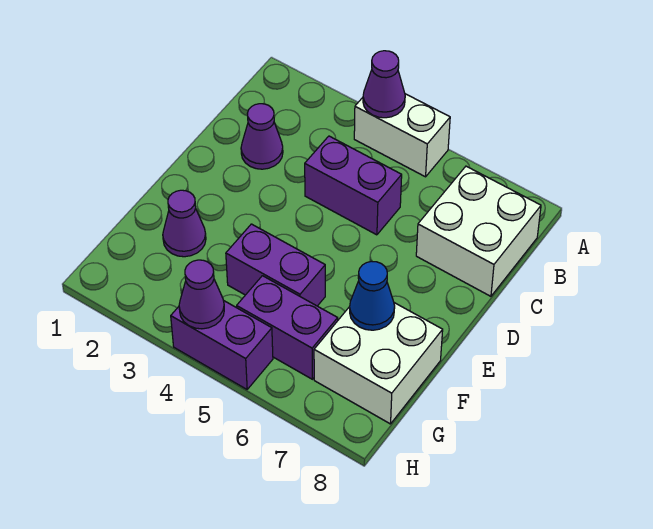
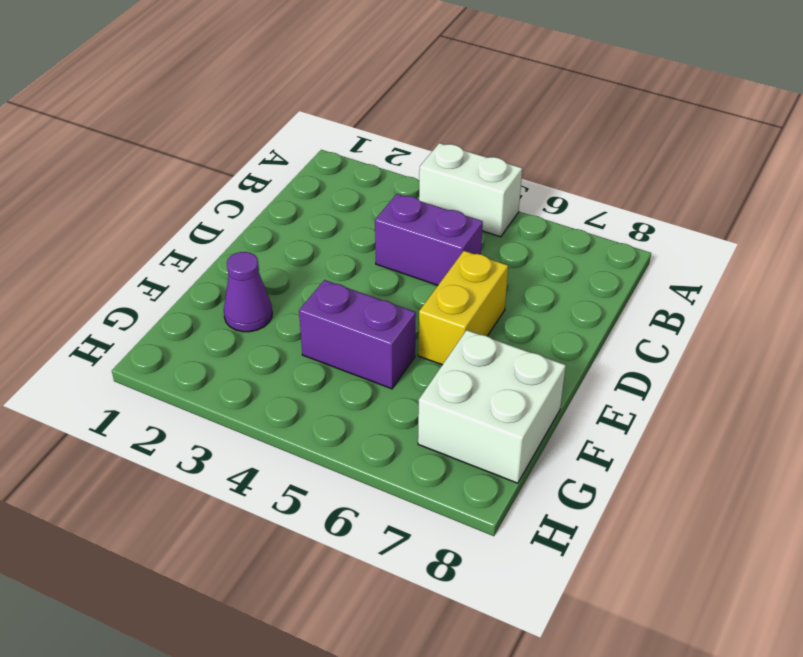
yellow brick D6:E6 level 1 -> none
none -> white brick B7:C8 level 1
none -> purple cone C2 level 1
none -> purple brick G5:G6 level 1

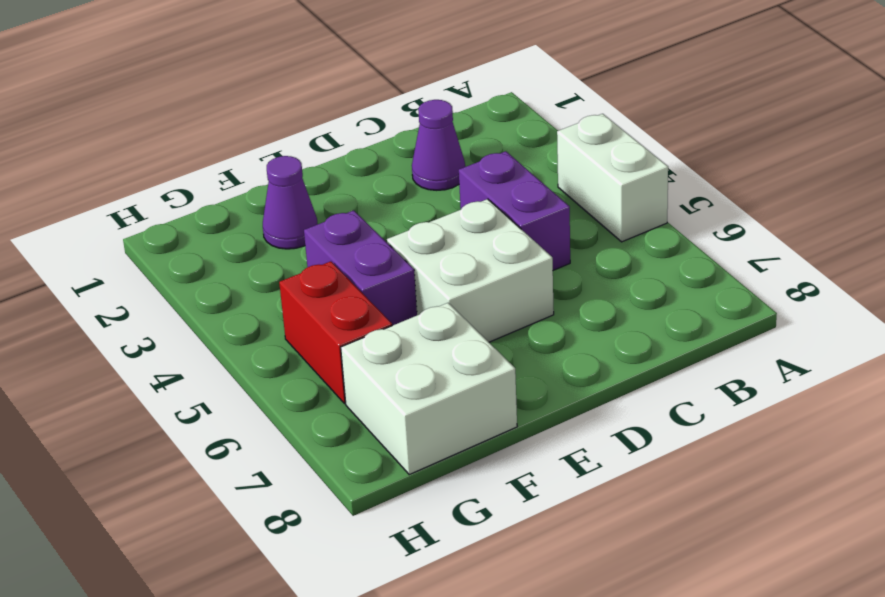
white brick D5:E6 level 1 -> white brick B7:C8 level 1
red brick G5:G6 level 1 -> purple brick G5:G6 level 1
none -> purple brick H4:H5 level 1
none -> purple cone A4 level 2
none -> blue cone F7 level 2

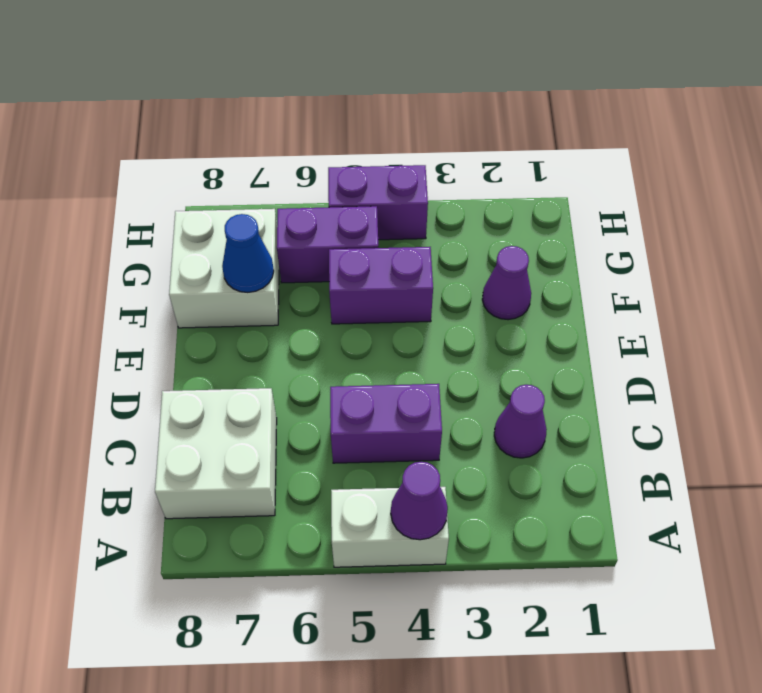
none -> purple cone H4 level 2

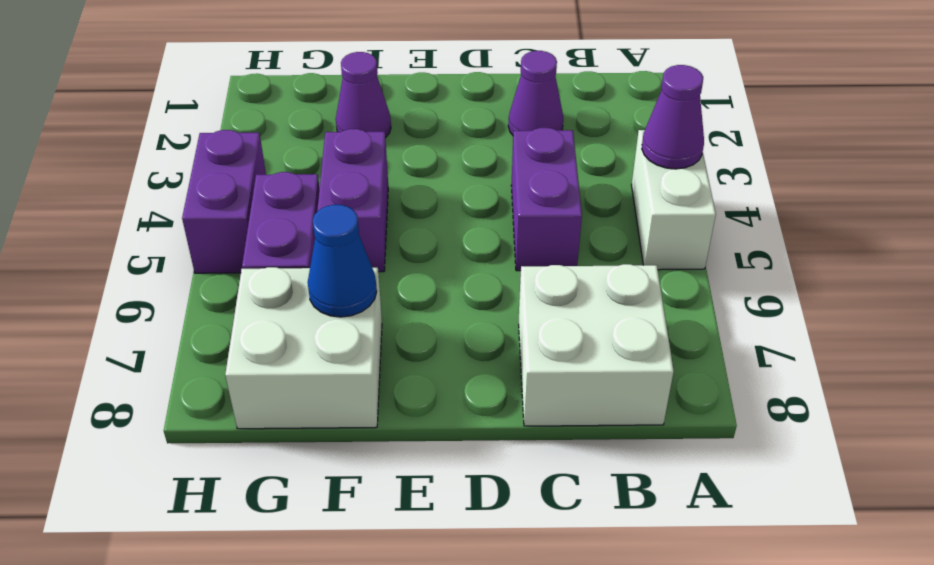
none -> purple cone H4 level 2

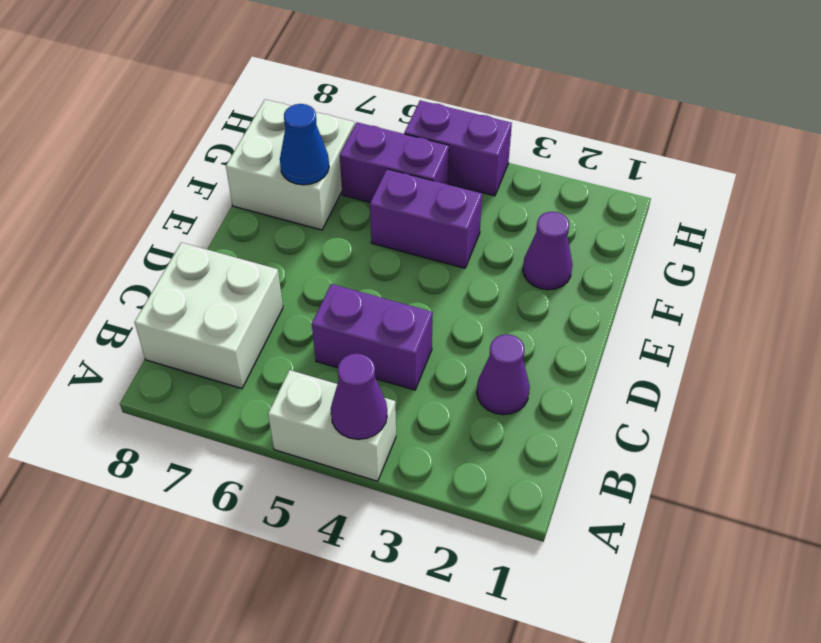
none -> purple cone H4 level 2

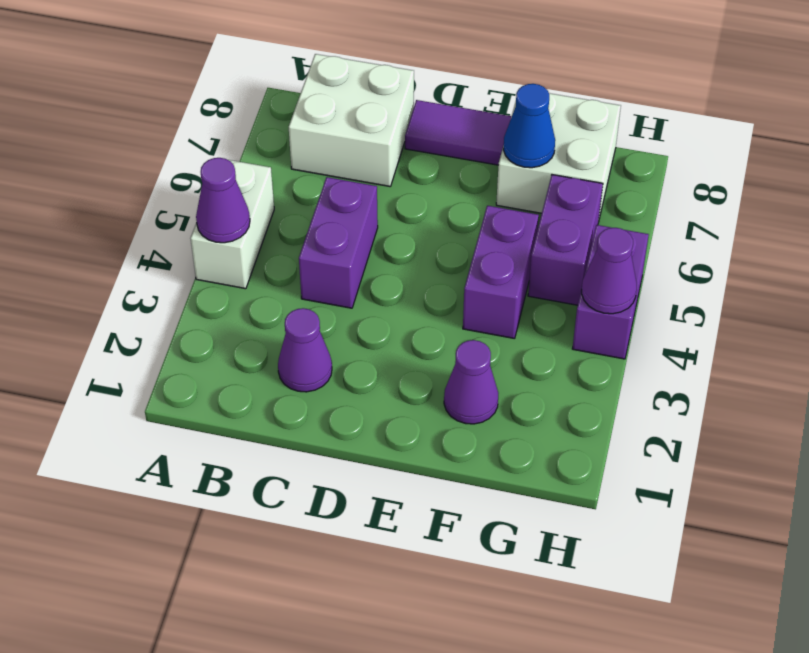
purple tile D8:E8 level 1 -> none

